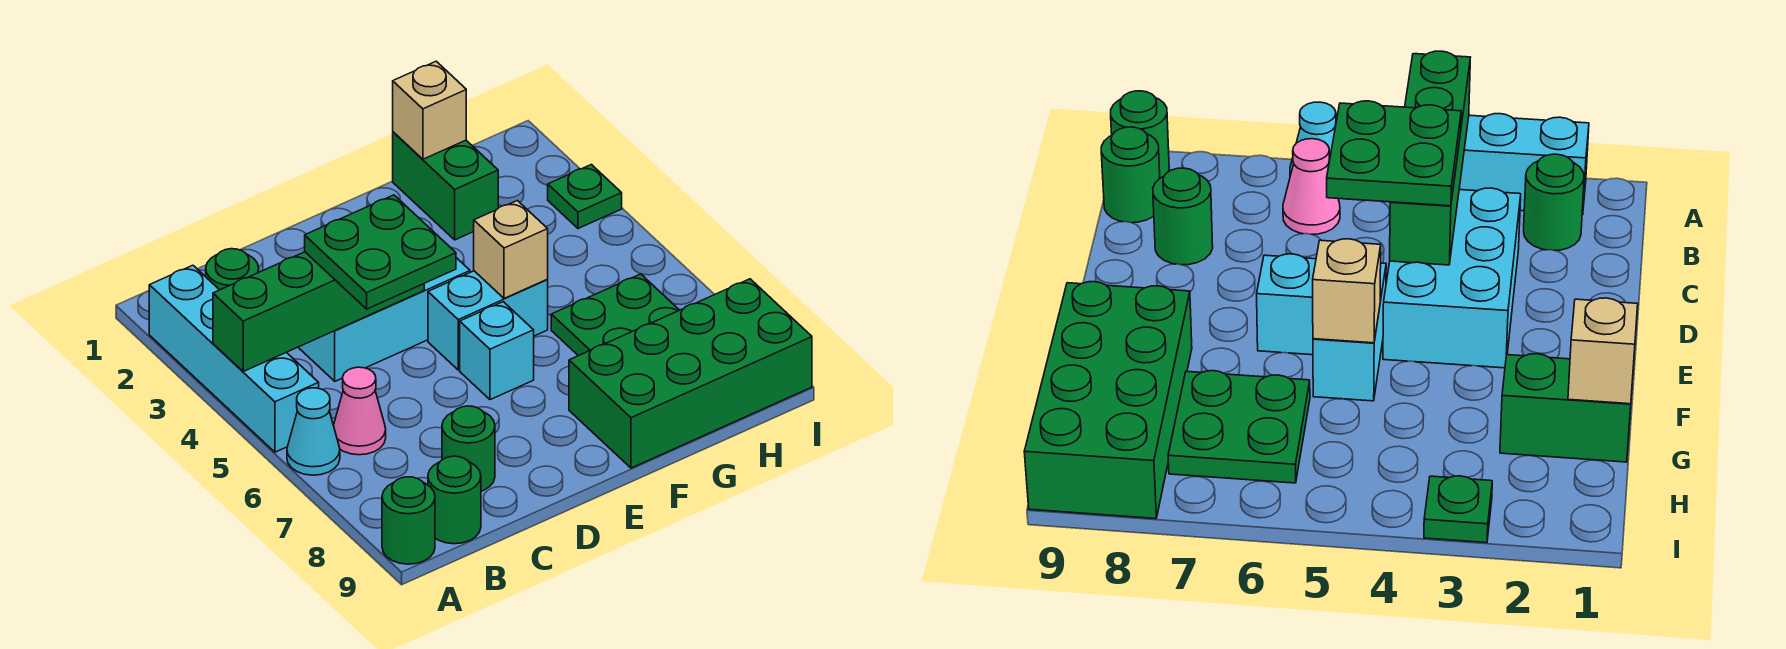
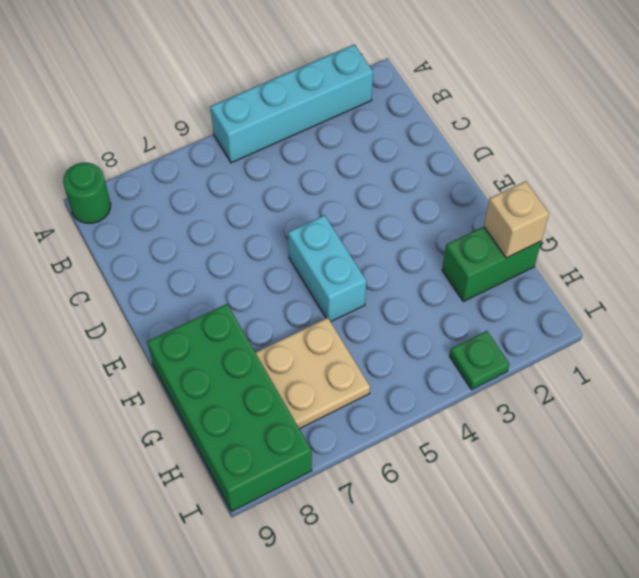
tan plate G6:H7 level 1 -> green plate G6:H7 level 1
none -> cyan cone A6 level 1
none -> green round brick B2 level 1
none -> pink cone B6 level 1

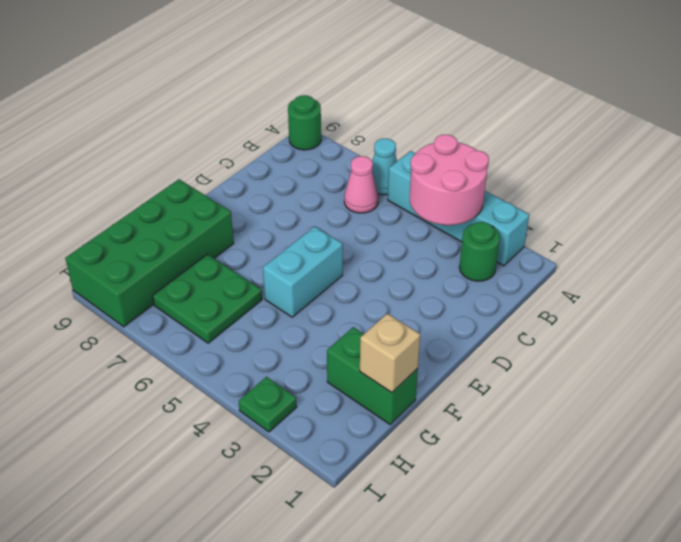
pink round brick A3:B4 level 2 -> green brick A4:D4 level 2
none -> green round brick B9 level 1
none -> cyan brick C3:E4 level 1
none -> green round brick C8 level 1

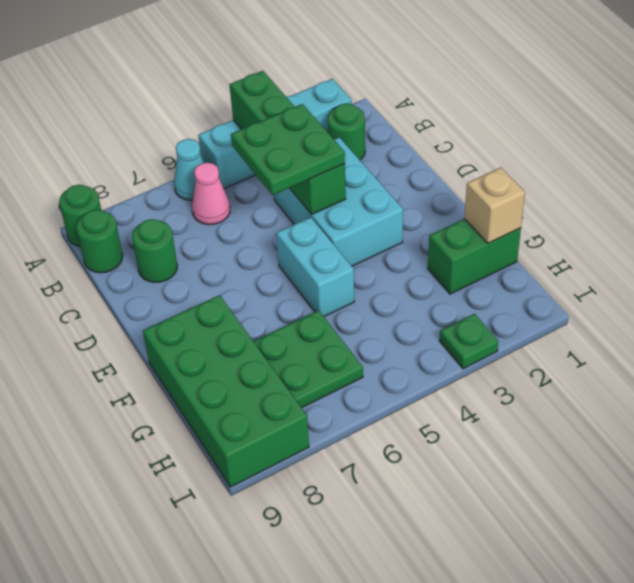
none -> cyan brick E6 level 1
none -> tan brick F5 level 2

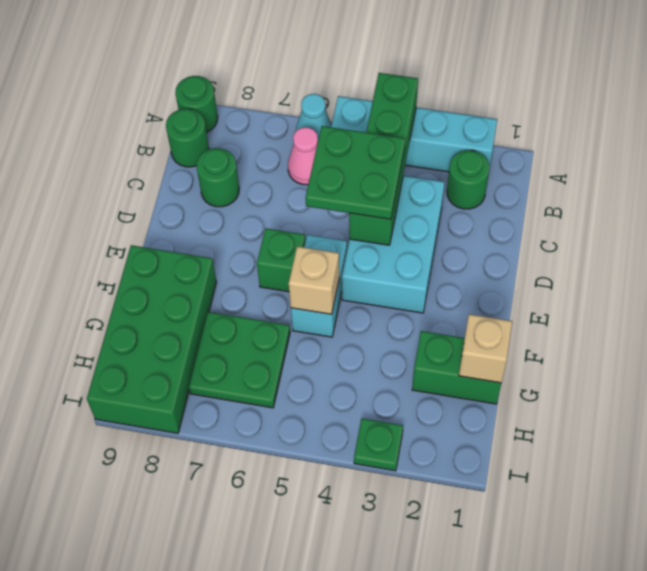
green brick E6 level 1 -> cyan brick E6 level 1

